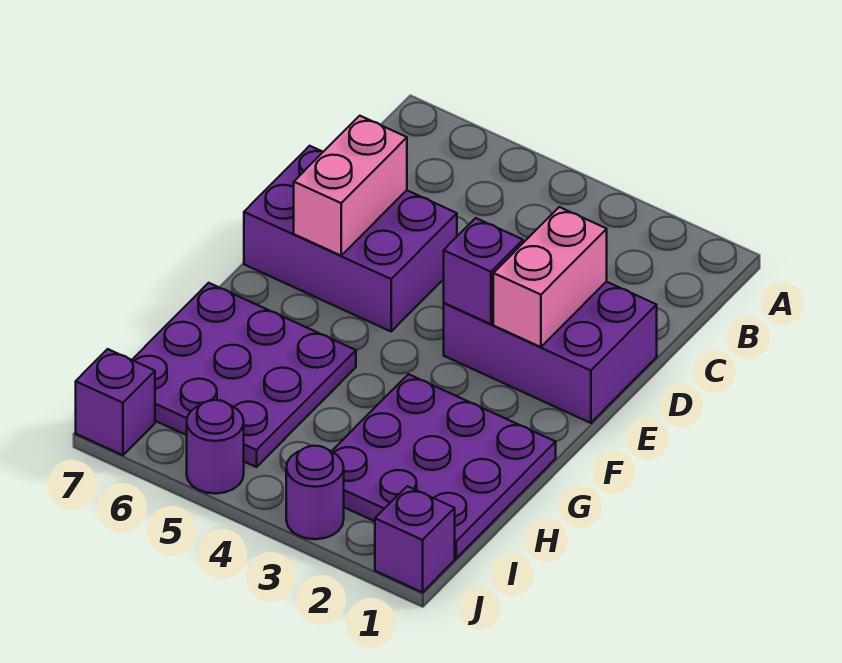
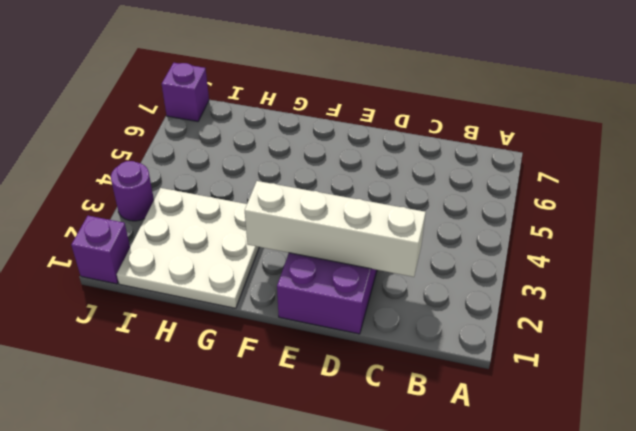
white brick C2:F2 level 2 -> pink brick D2:E2 level 2
white plate G1:I3 level 1 -> purple plate G1:I3 level 1
none -> purple brick D5:E7 level 1
none -> purple plate G5:I7 level 1

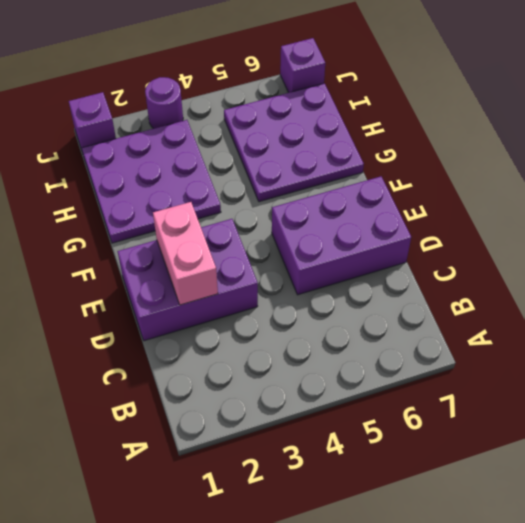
none -> purple round brick J5 level 1
none -> pink brick D6:E6 level 2

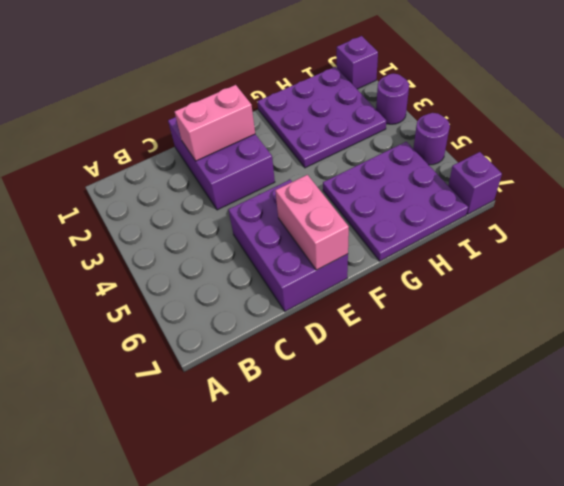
pink brick E6:E7 level 2 -> pink brick D6:E6 level 2
none -> purple brick E3 level 2

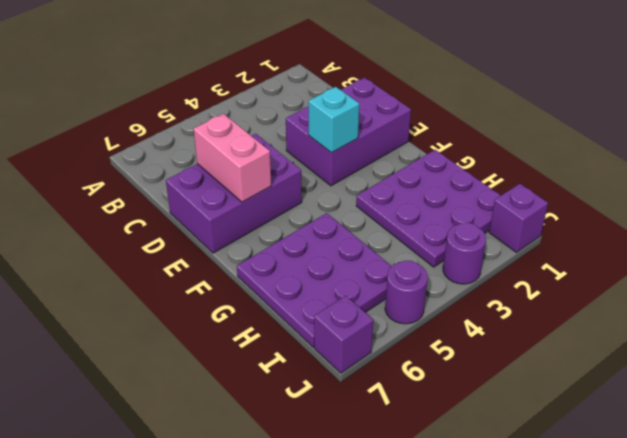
cyan brick E3 level 2 -> purple brick E3 level 2
none -> pink brick D2:E2 level 2

